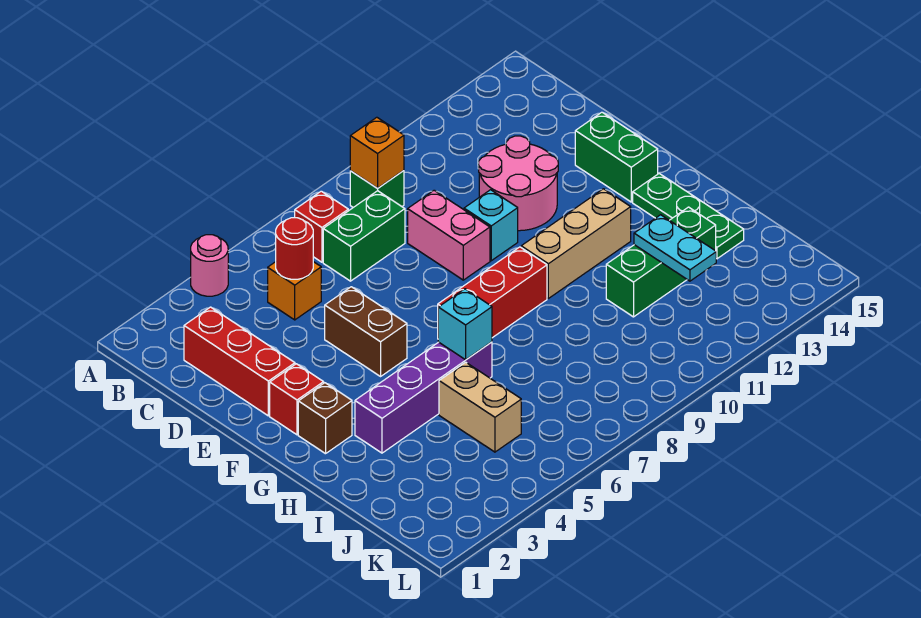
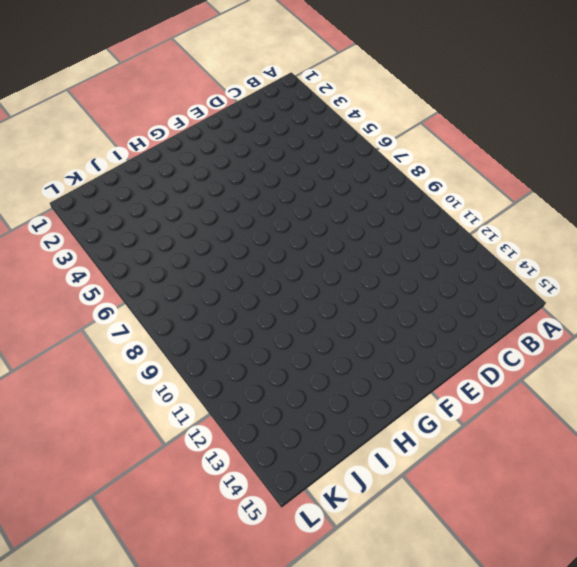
none -> pink round brick A4 level 1
none -> red brick B7 level 1
none -> green brick B9 level 1

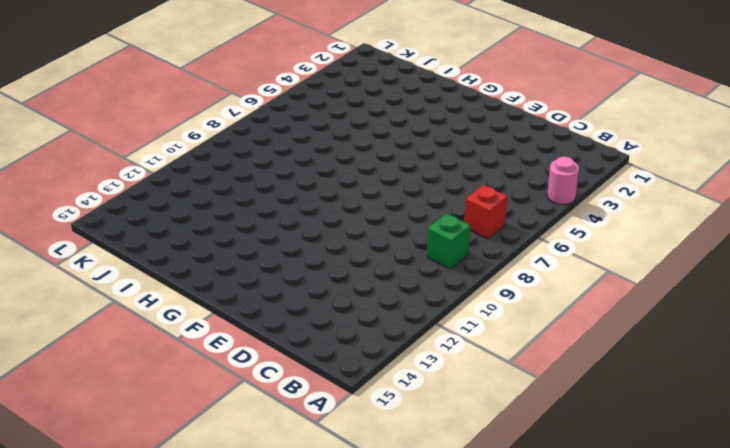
none -> red brick C2:E2 level 1
none -> orange brick C5 level 1
none -> green brick C7:C8 level 1

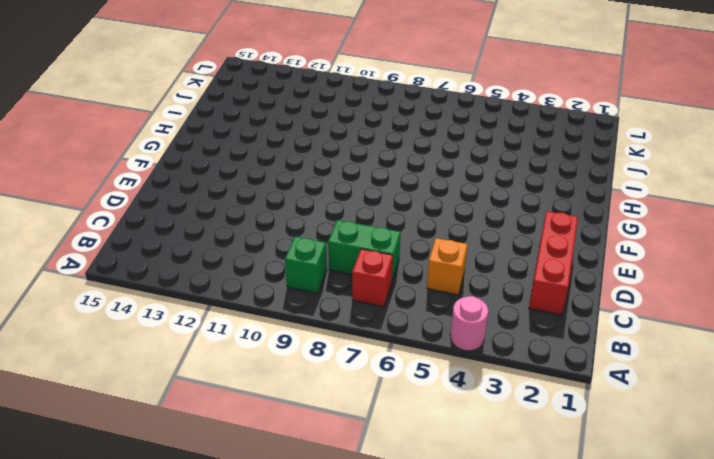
none -> pink brick D9:E9 level 1
none -> pink round brick D11:E12 level 1
none -> brown brick E5:F5 level 1

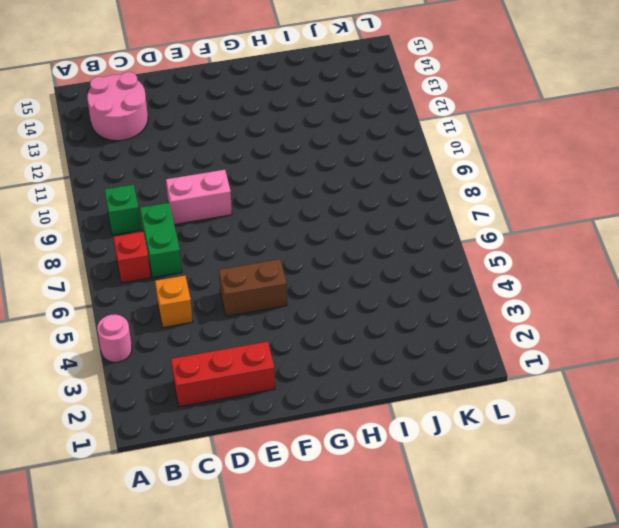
pink round brick B13:C14 level 1 -> pink round brick D11:E12 level 1
none -> cyan brick E10 level 1
none -> green brick E14:F14 level 1
none -> red brick F2 level 1

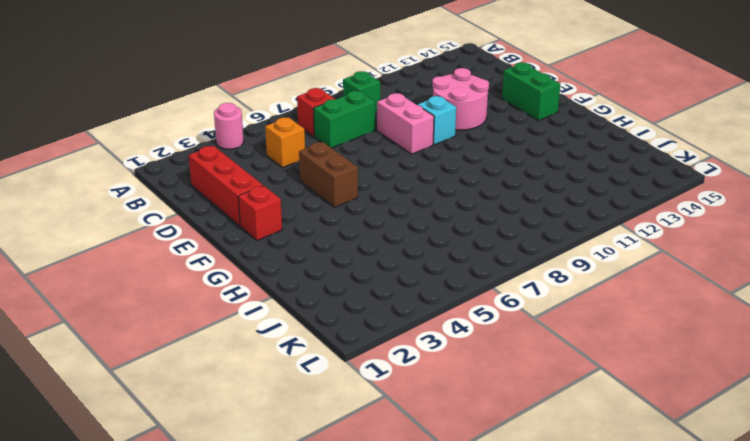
none -> brown brick G2 level 1
none -> red brick G7:G9 level 1
none -> tan brick G10:G12 level 1

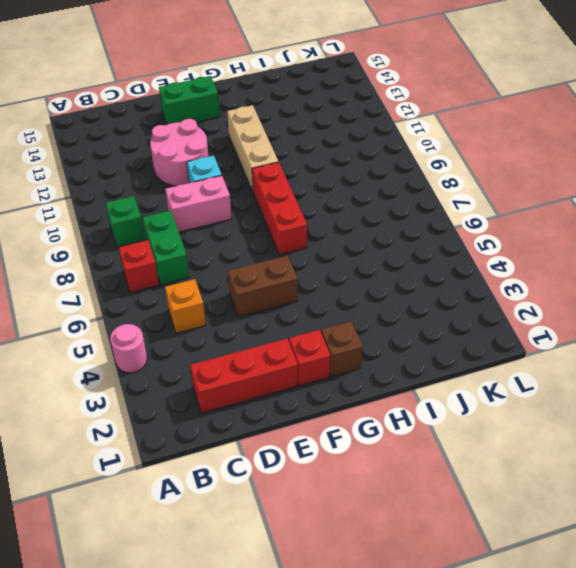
none -> green plate G14:I14 level 1
none -> purple brick H3:H6 level 1
none -> tan brick I5:J5 level 1

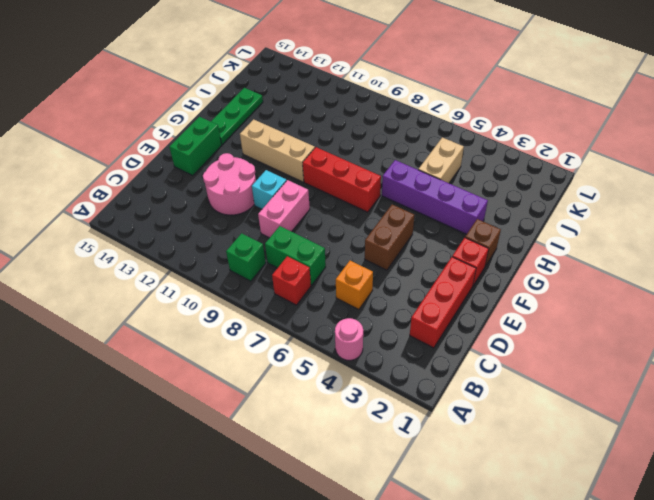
none -> green brick I11:I13 level 1
none -> orange brick B9 level 2
none -> red round brick C5 level 2

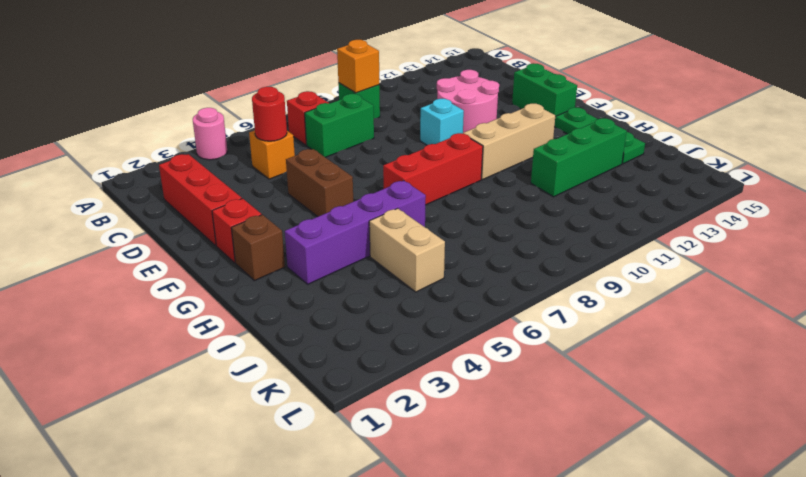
none -> pink brick D9:E9 level 1
none -> cyan brick H6 level 2
none -> cyan plate I12:J12 level 2

